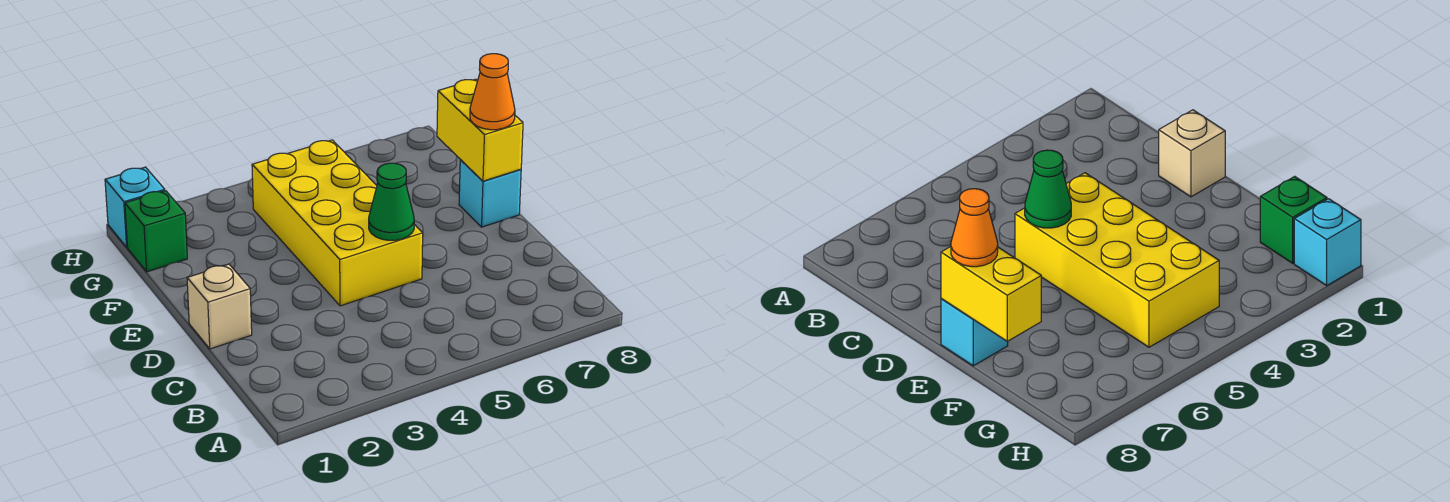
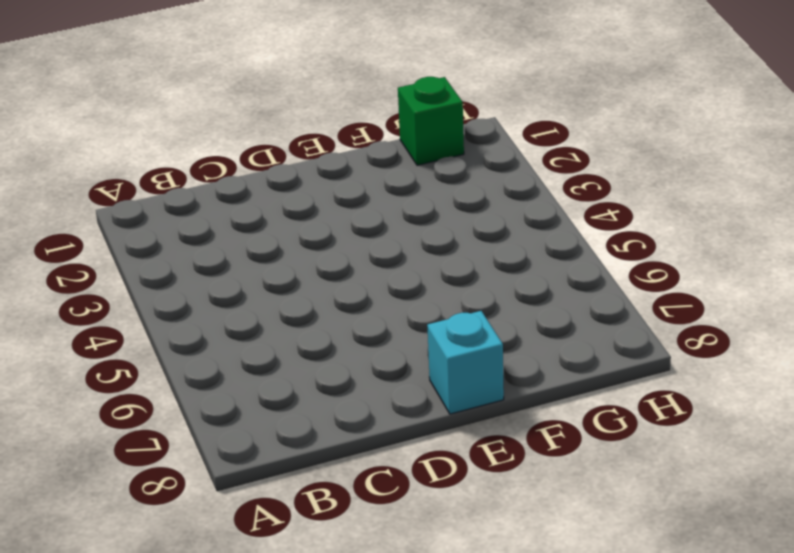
none -> tan brick D1 level 1
none -> yellow brick D4:G5 level 1

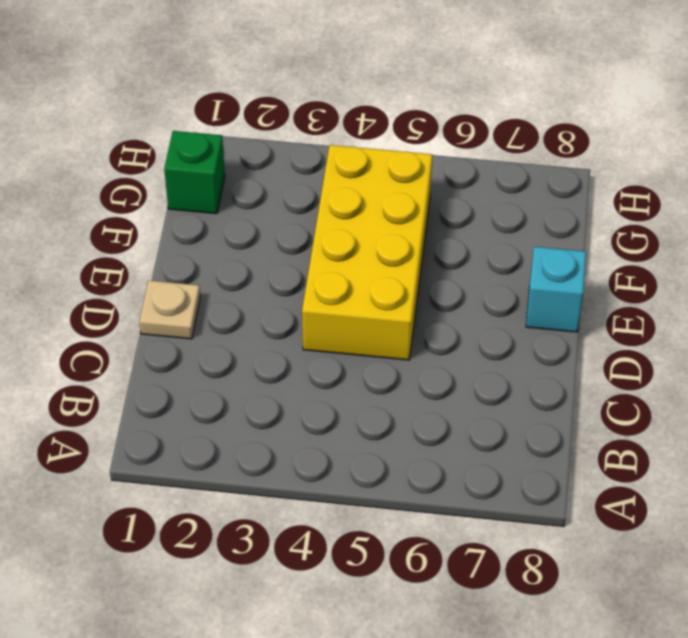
tan plate D1 level 1 -> tan brick D1 level 1
none -> cyan brick H1 level 1
none -> green cone D5 level 2

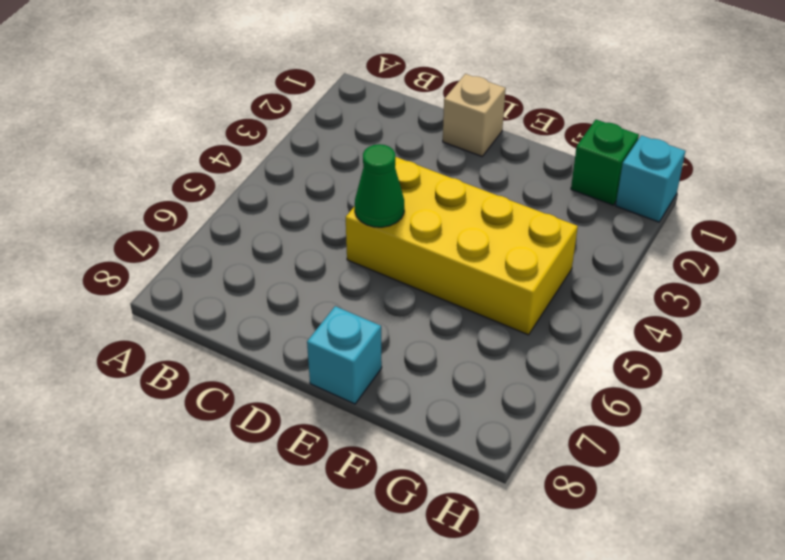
none -> yellow brick E8:F8 level 2
none -> orange cone E8 level 3

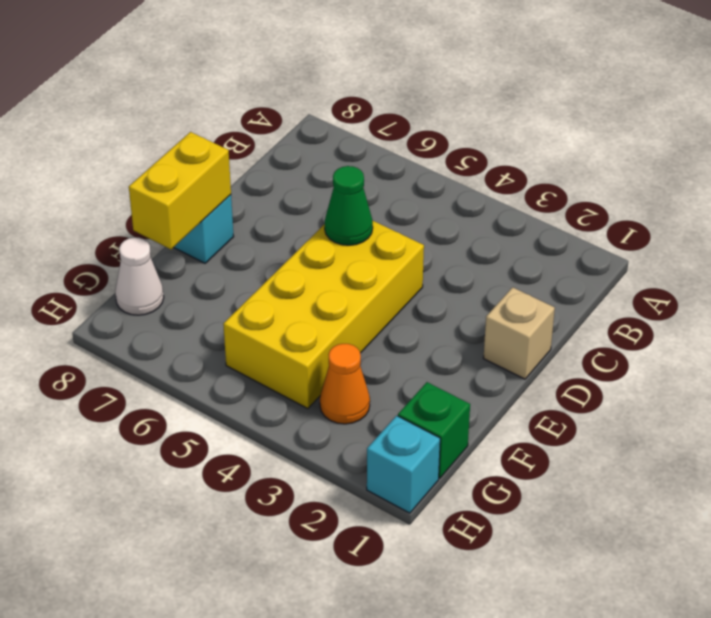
orange cone G3 level 1 -> orange cone E8 level 3
white cone G8 level 1 -> none

